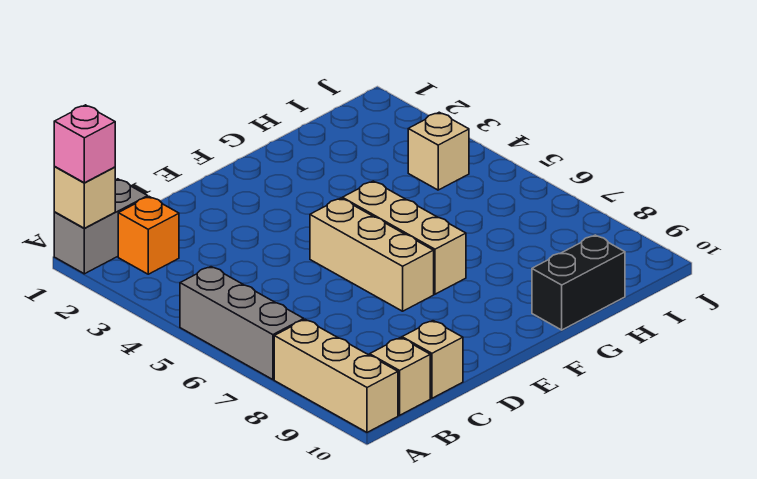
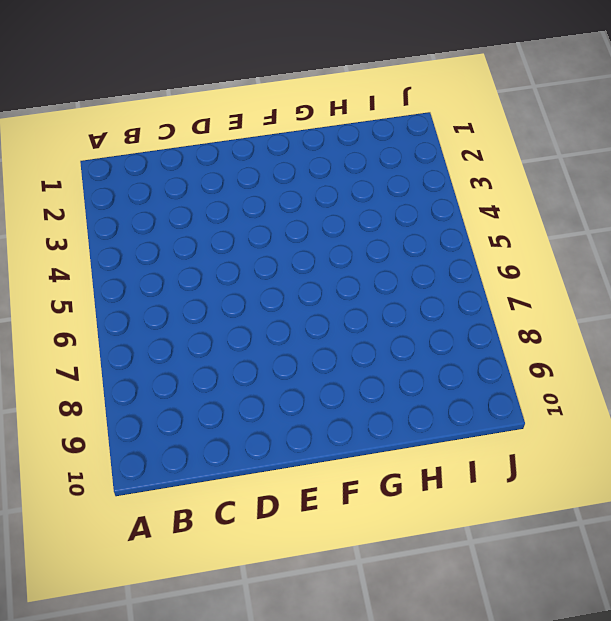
none -> grey brick A1:B1 level 1
none -> grey brick A5:A7 level 1
none -> tan brick A8:A10 level 1

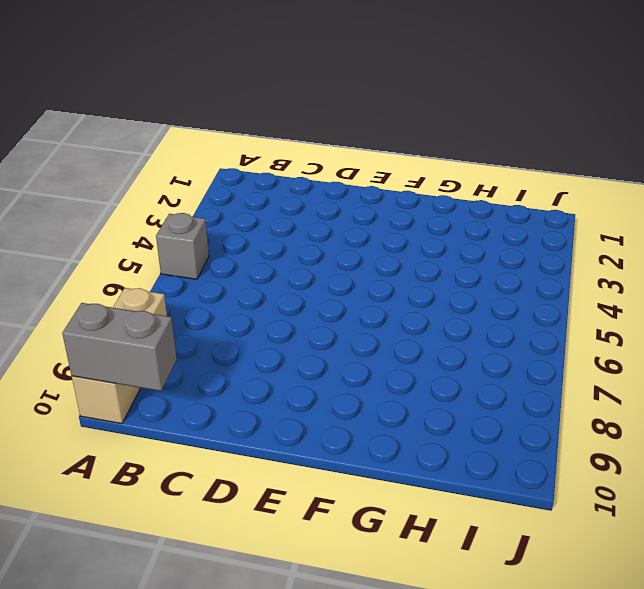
grey brick A5 level 1 -> grey brick A5:A7 level 1
grey brick A10:B10 level 2 -> grey brick A1:B1 level 1
none -> orange brick B2 level 1
none -> tan brick B10 level 1
none -> tan brick C10 level 1

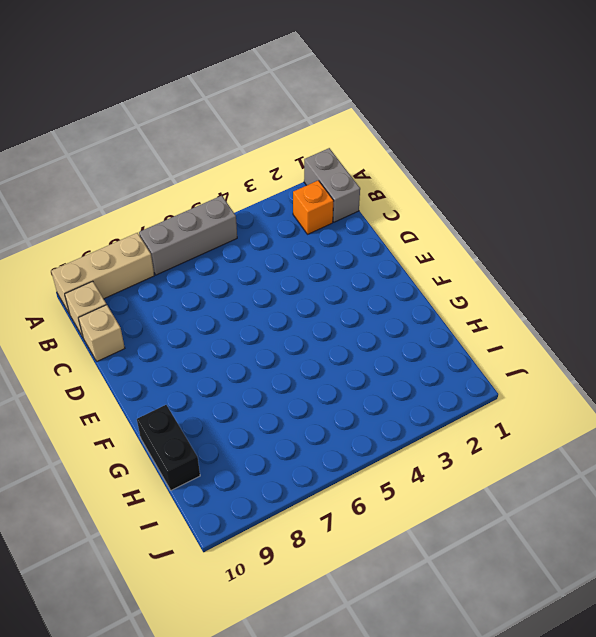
none -> tan brick E5:E7 level 1
none -> tan brick F5:F7 level 1
none -> tan brick I4 level 1

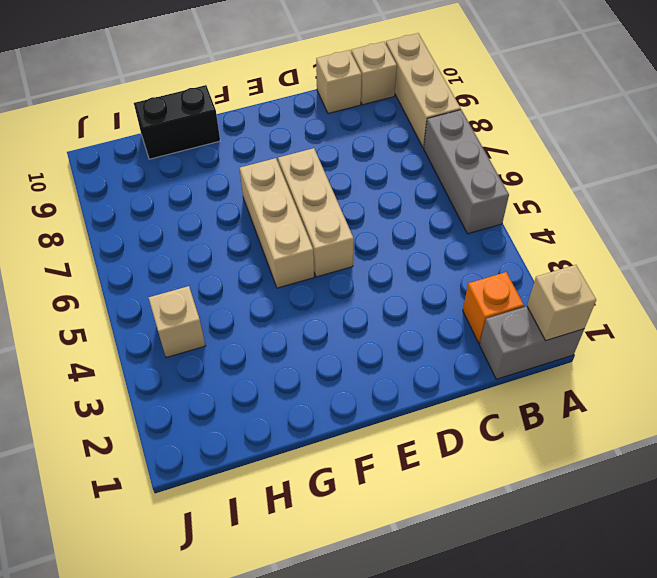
none -> pink brick A1 level 3

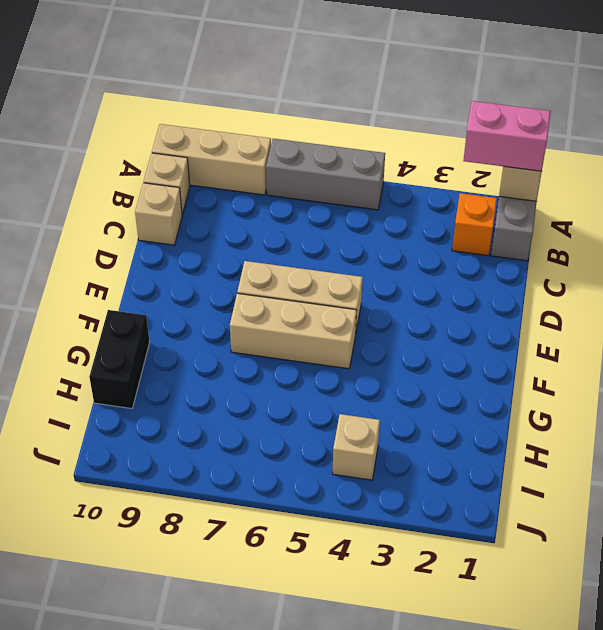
pink brick A1:A2 level 3 -> pink brick A1 level 3

